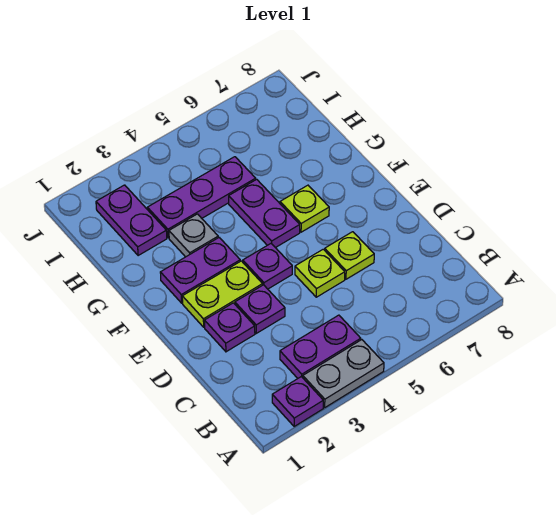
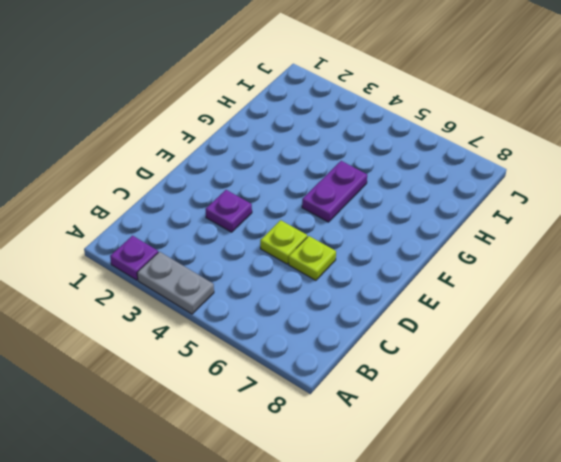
none -> purple plate B3:B4 level 1
none -> purple plate D2 level 1
none -> lime plate E2:E3 level 1

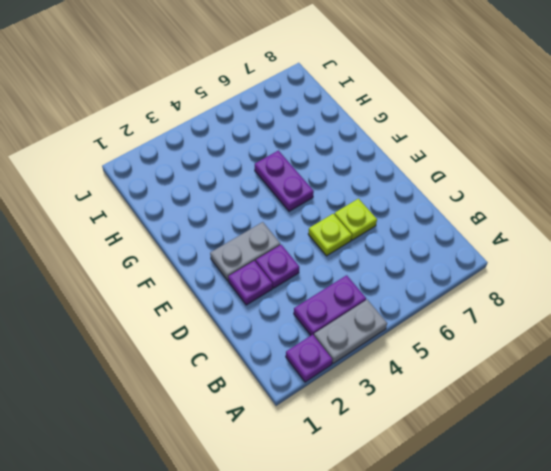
grey plate E2:E3 level 1 -> lime plate E2:E3 level 1
none -> purple plate E4 level 1
none -> purple plate F2:F3 level 1
none -> lime plate F6 level 1

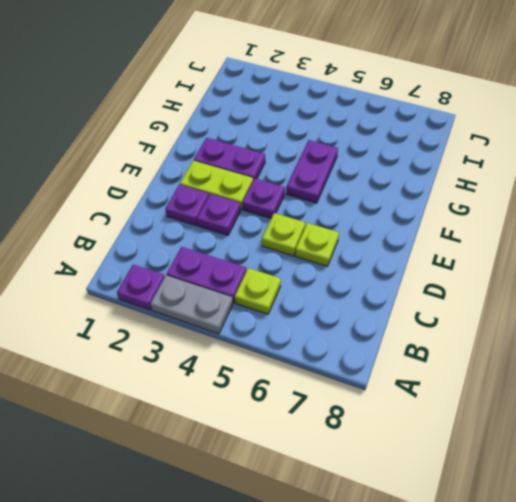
lime plate B5 level 1 -> lime plate F6 level 1
none -> grey plate G3 level 1
none -> purple plate H2:I2 level 1
none -> purple plate H3:H5 level 1

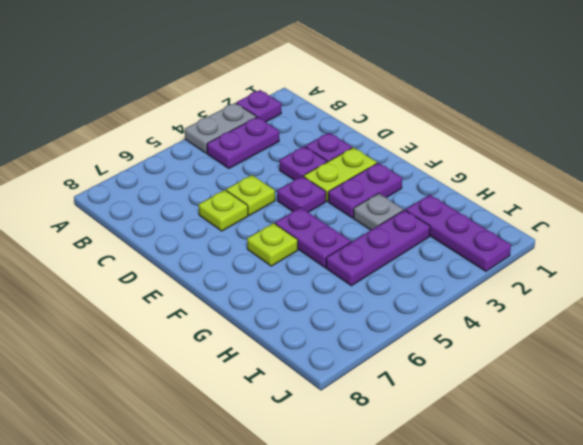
purple plate H2:J2 level 1 -> purple plate H2:I2 level 1

